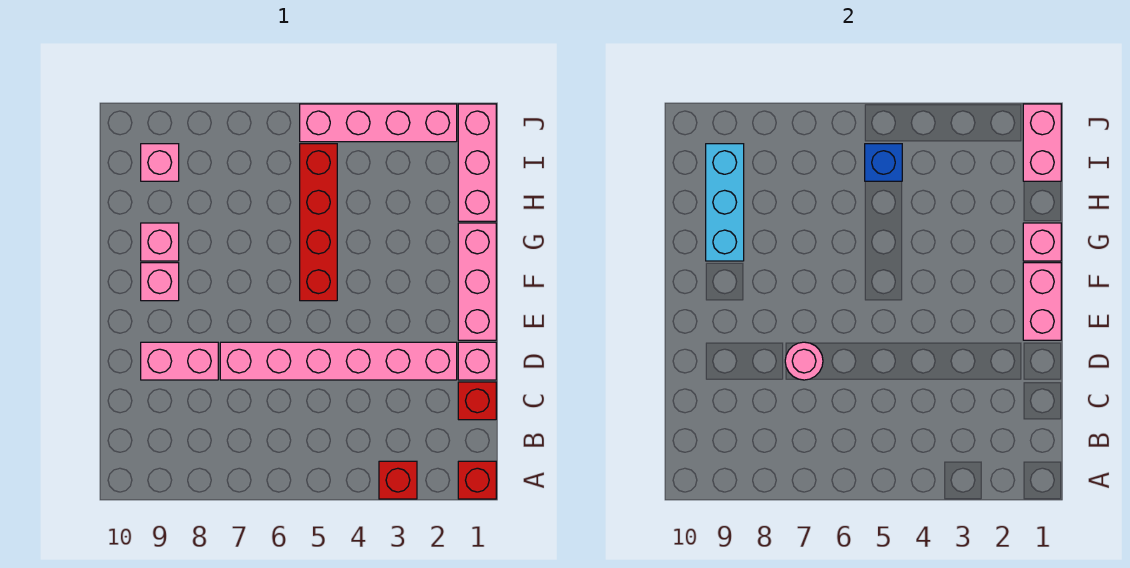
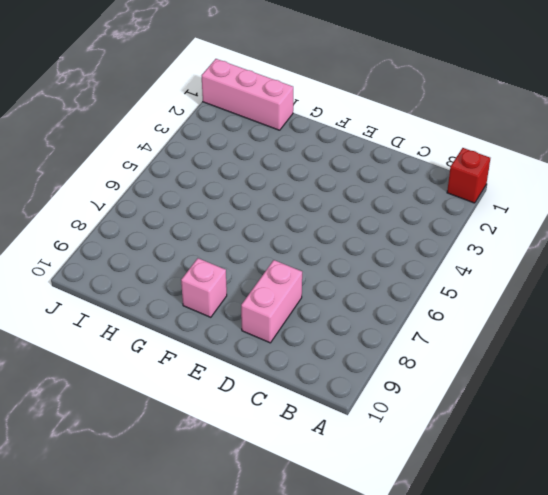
none -> red brick A3 level 1
none -> red brick C1 level 1
none -> pink brick D1 level 1

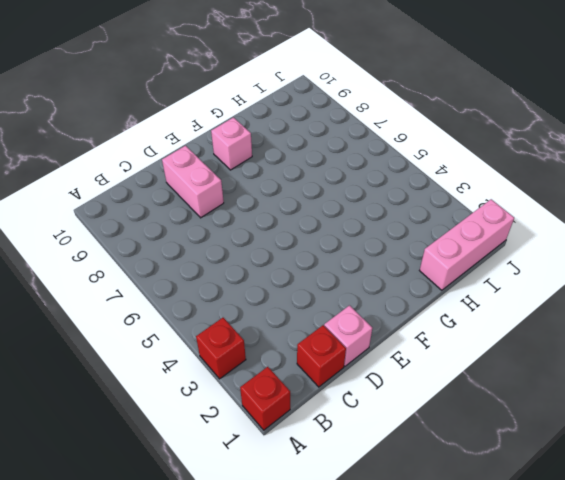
none -> pink brick D2:D7 level 1
none -> pink brick E1:G1 level 1
none -> red brick F5:I5 level 1

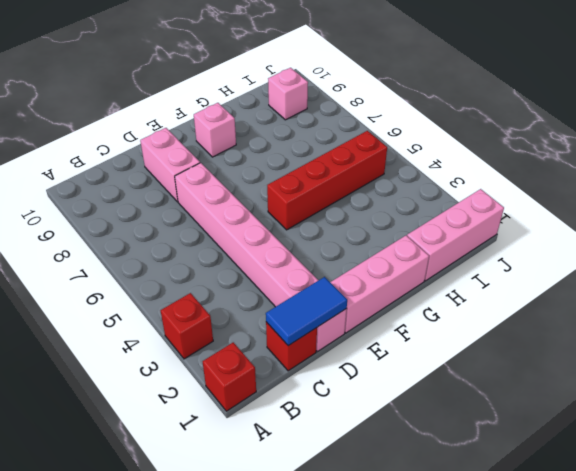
blue tile C1:D1 level 2 -> none
none -> pink brick G9 level 1
none -> pink brick J2:J5 level 1
none -> pink round brick D7 level 2

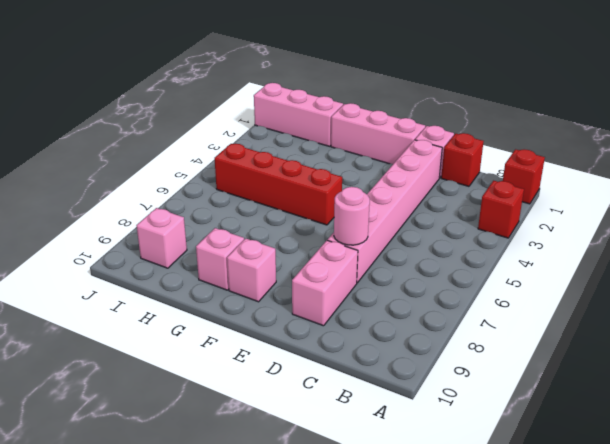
none -> pink brick J2:J5 level 1
none -> pink brick E1:F1 level 2
none -> pink brick G1 level 2

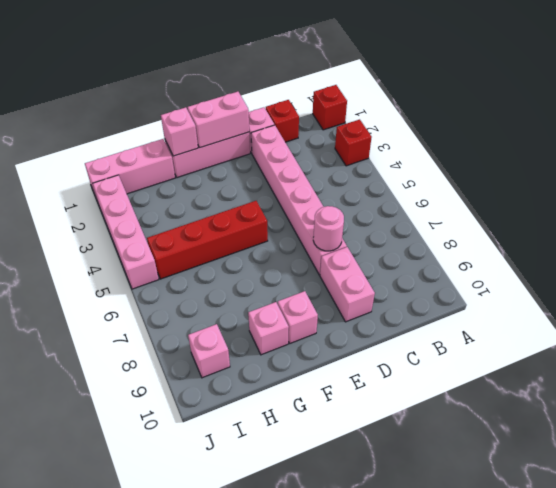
none -> cyan brick G9:I9 level 2
none -> pink brick I1:J1 level 2
none -> blue brick I5 level 2

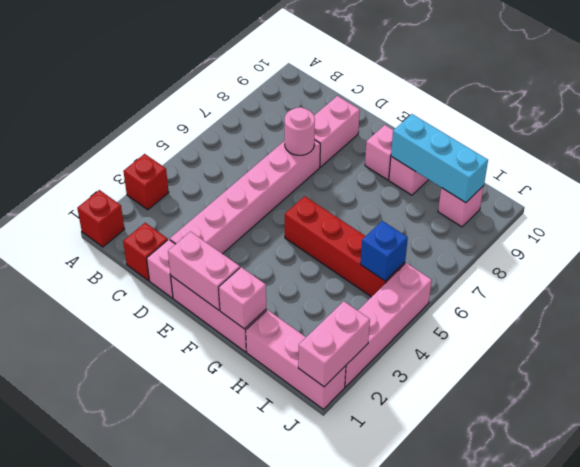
pink brick J1:J2 level 2 -> pink brick I1:J1 level 2

